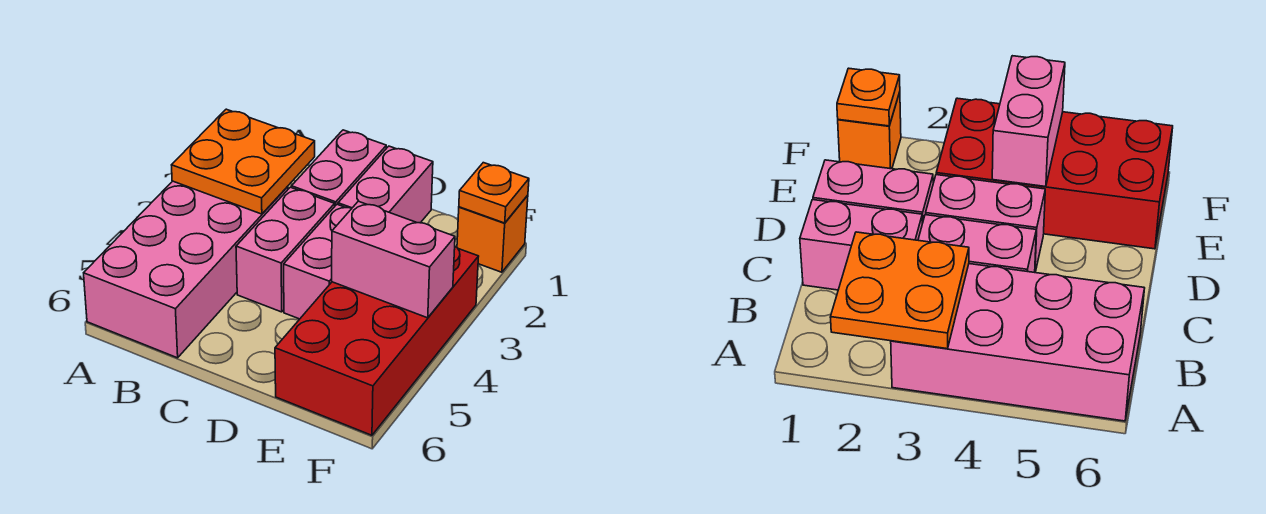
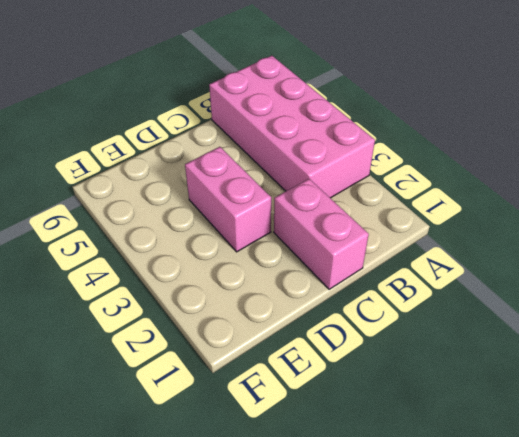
none -> pink brick C3:C4 level 1
none -> pink brick D1:D2 level 1

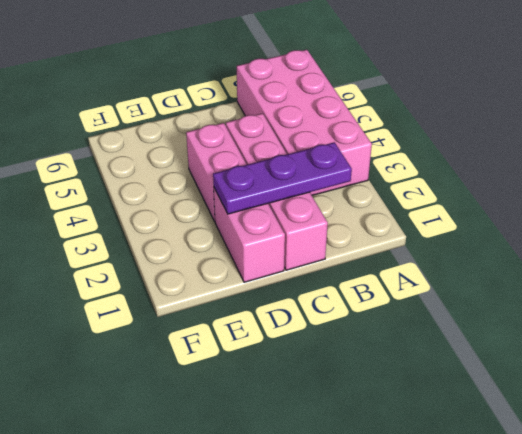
purple plate B2:D2 level 2 -> orange plate A2:B3 level 2
none -> red brick E3:F6 level 1
none -> orange brick F1 level 1

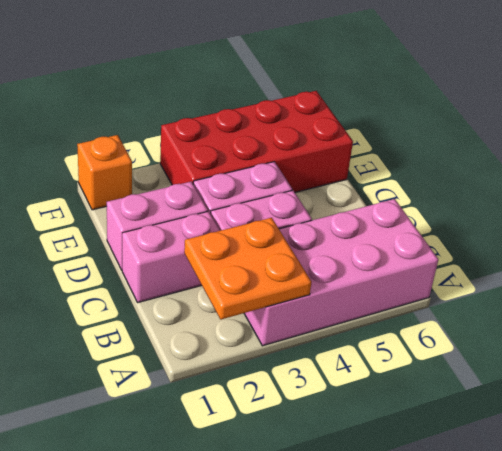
none -> pink brick E4:F4 level 2
none -> orange plate F1 level 2

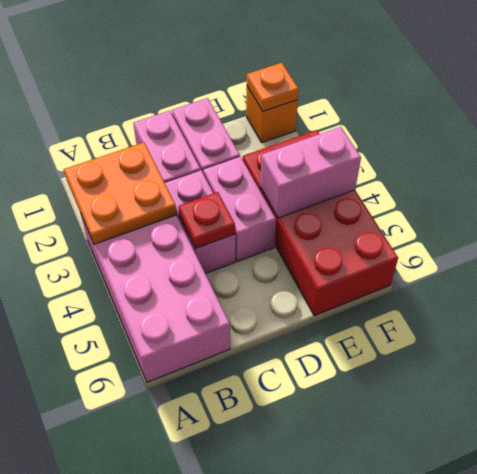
red plate C4 level 2 -> none

